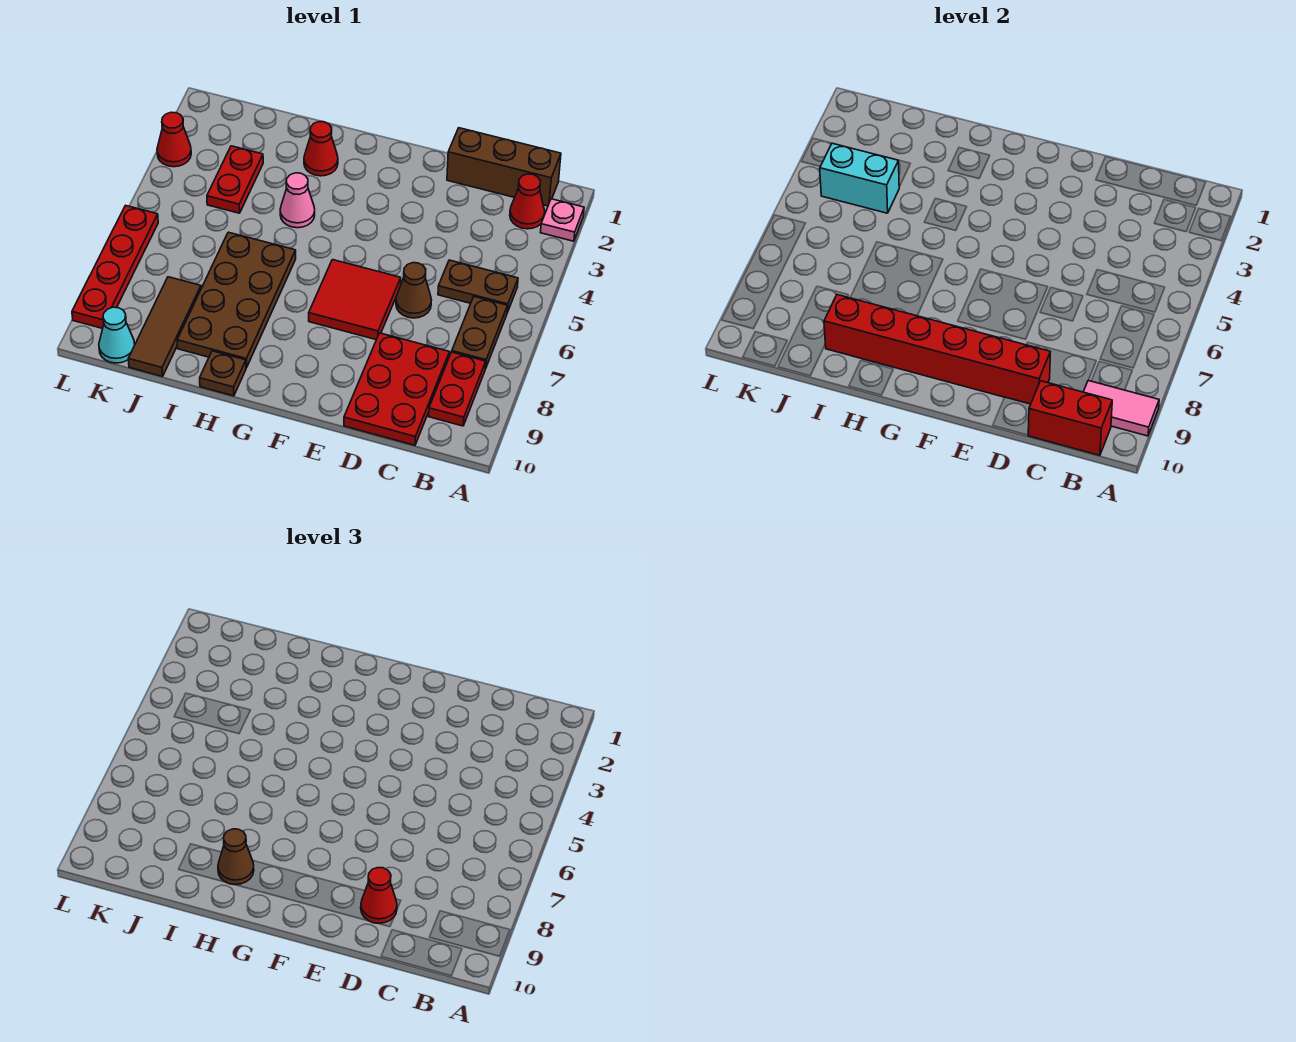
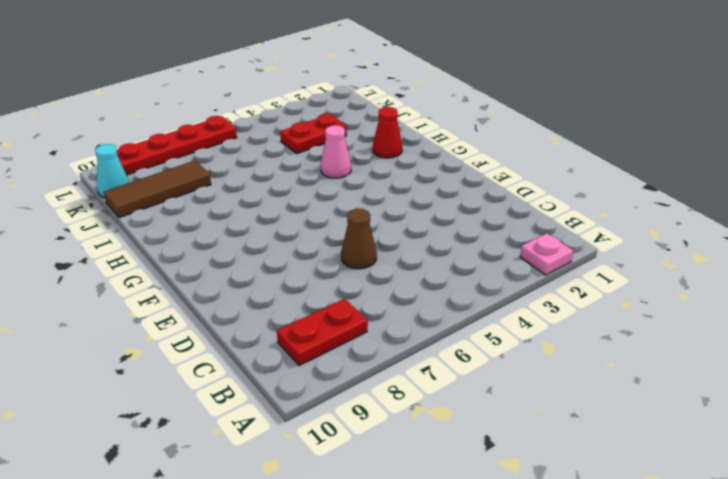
none -> brown brick B1:D1 level 1
none -> red cone B2 level 1
none -> brown plate B5:C5 level 1

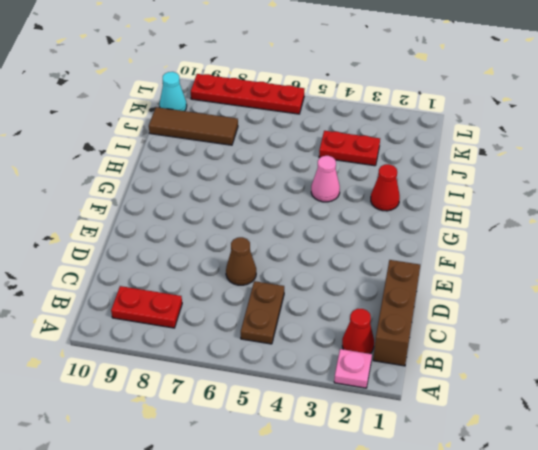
none -> brown plate B6:B7 level 1
none -> red plate C8:D10 level 1
none -> red tile E6:F7 level 1

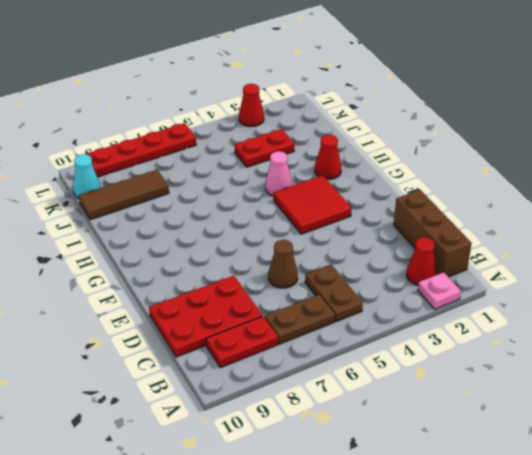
red tile F3:G4 level 1 -> red tile E6:F7 level 1
none -> brown plate H6:I9 level 1
none -> brown plate H10 level 1
none -> pink tile A9:B9 level 2

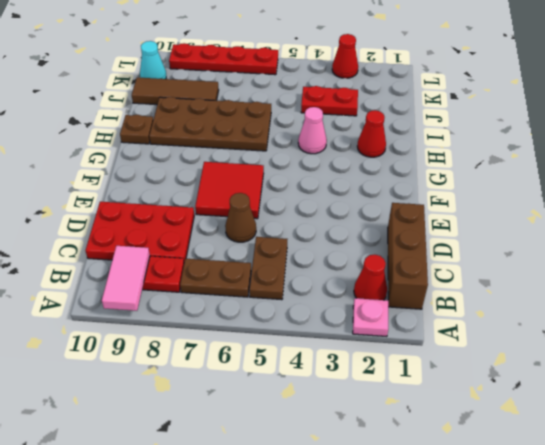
none -> red brick B10:C10 level 2
none -> red brick D9:I9 level 2
none -> cyan brick J4:K4 level 2

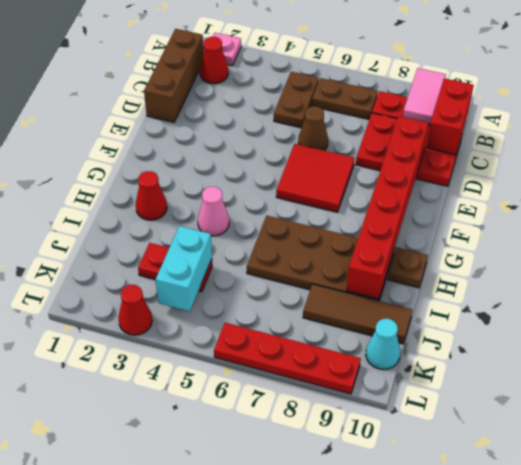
none -> red cone D9 level 3
none -> brown cone H9 level 3

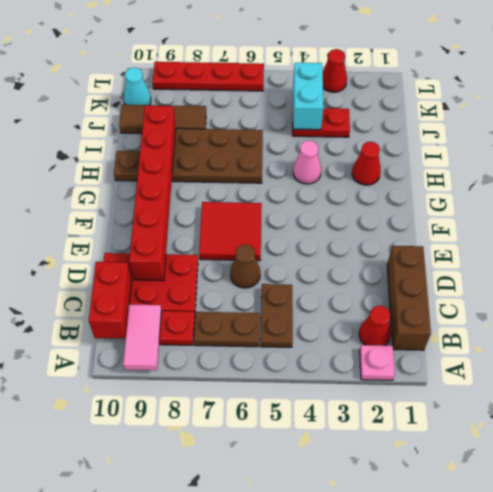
none -> red cone D9 level 3
none -> brown cone H9 level 3

